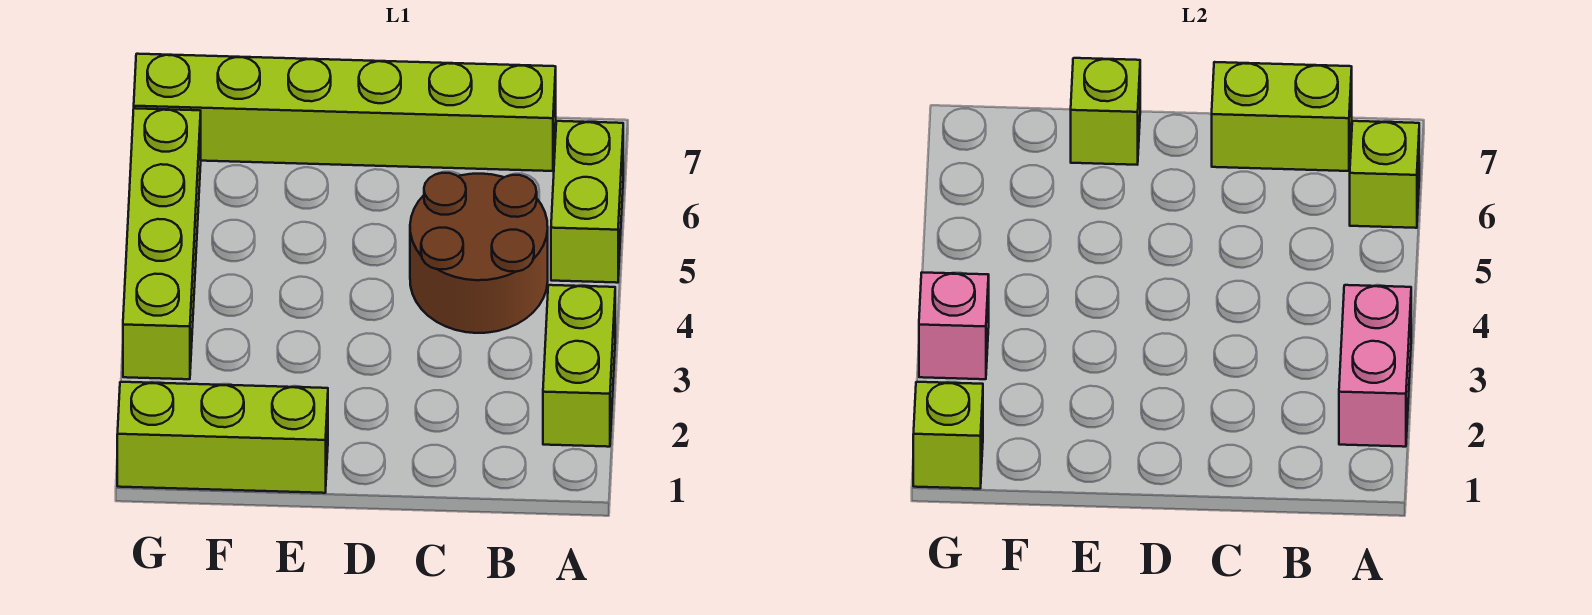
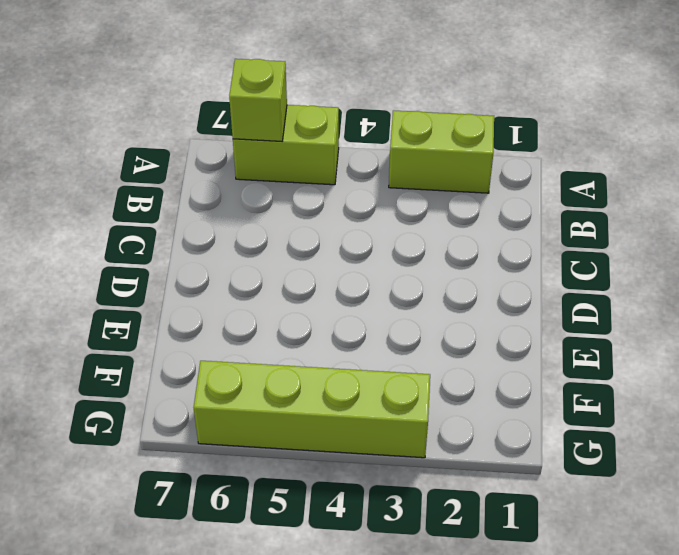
none -> brown round brick B4:C5 level 1
none -> lime brick B7:G7 level 1
none -> lime brick E1:G1 level 1

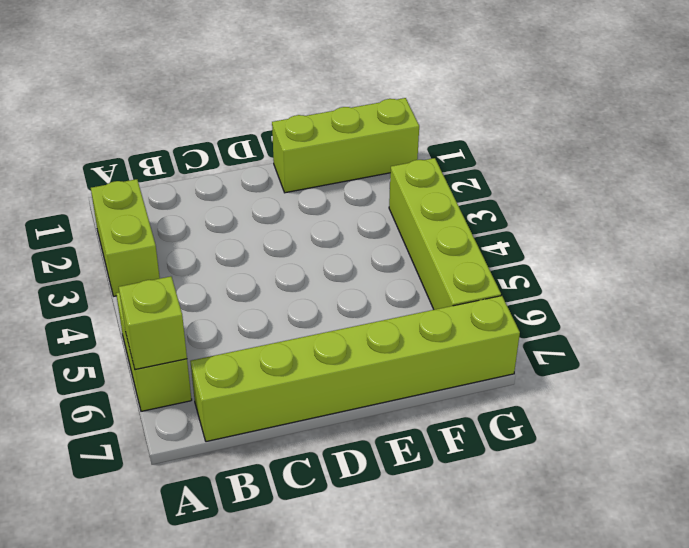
none -> brown round brick B4:C5 level 1
none -> pink brick A2:A3 level 2
none -> lime brick B7:C7 level 2

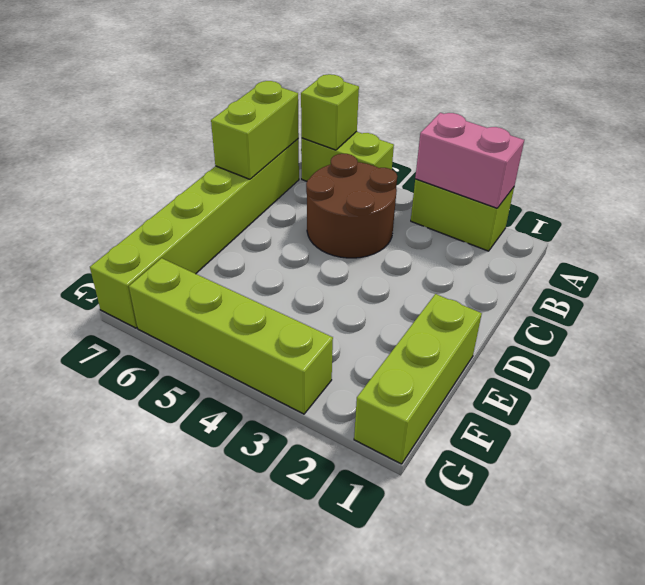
none -> lime brick E7 level 2
none -> lime brick G1 level 2
none -> pink brick G3 level 2

